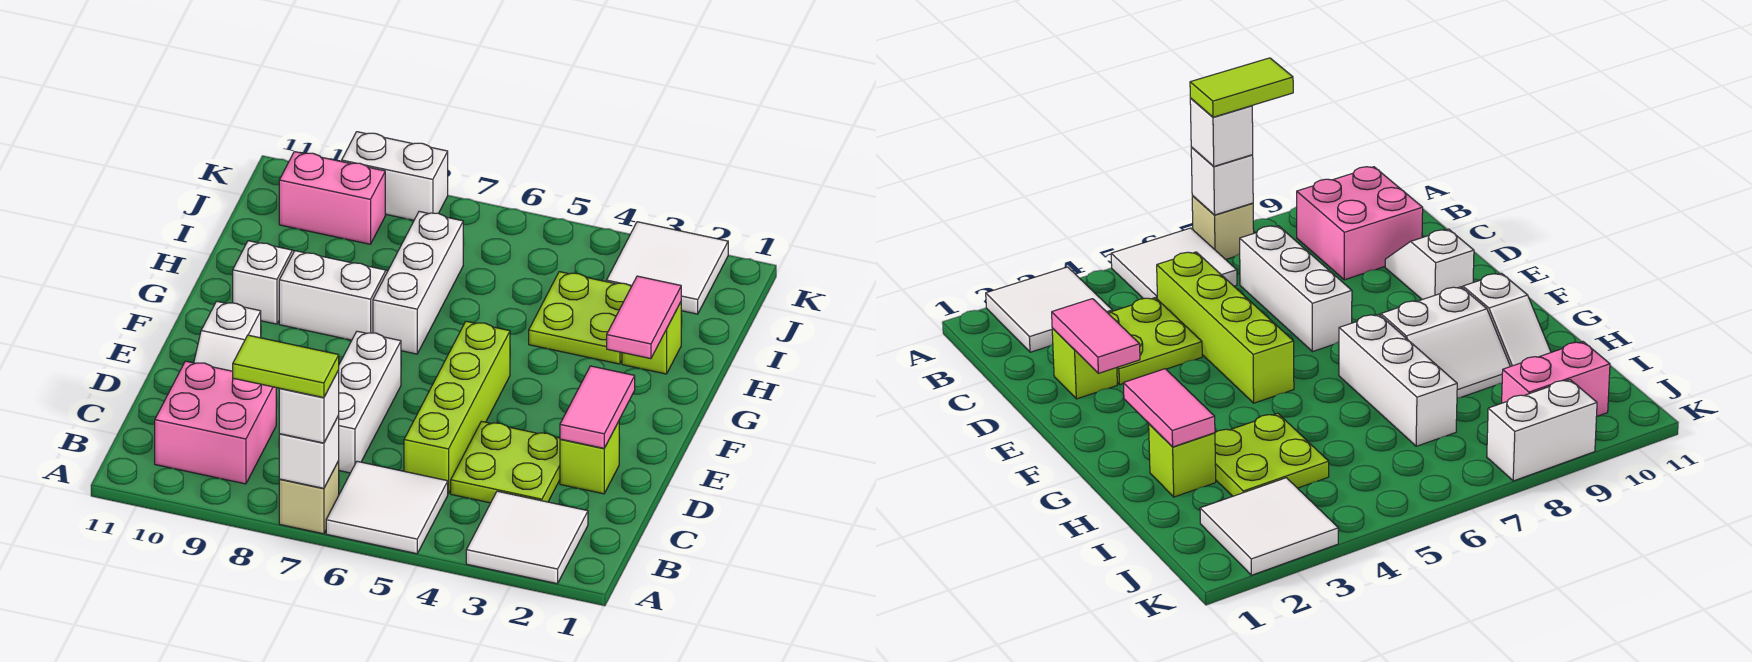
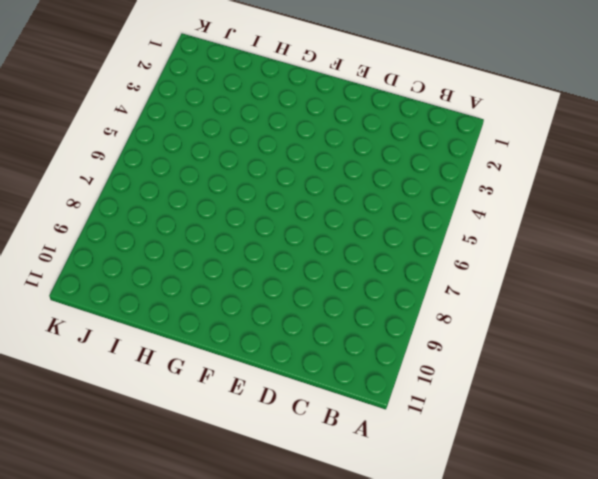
none -> white tile A2:B3 level 1
none -> white tile A5:B6 level 1
none -> tan brick A7 level 1

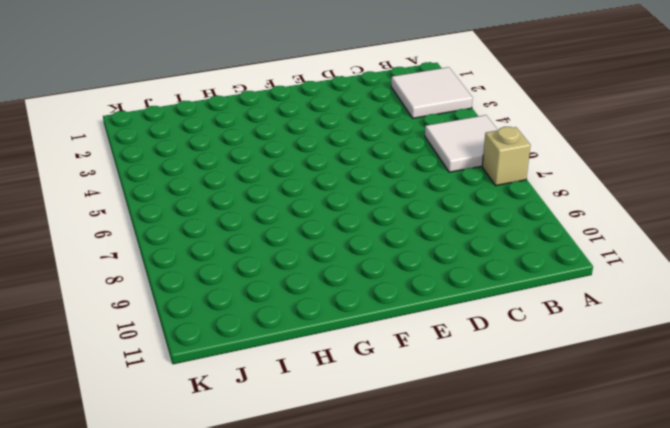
none -> pink brick B9:C10 level 1
none -> lime plate C3:D4 level 1
none -> lime brick C5:F5 level 1

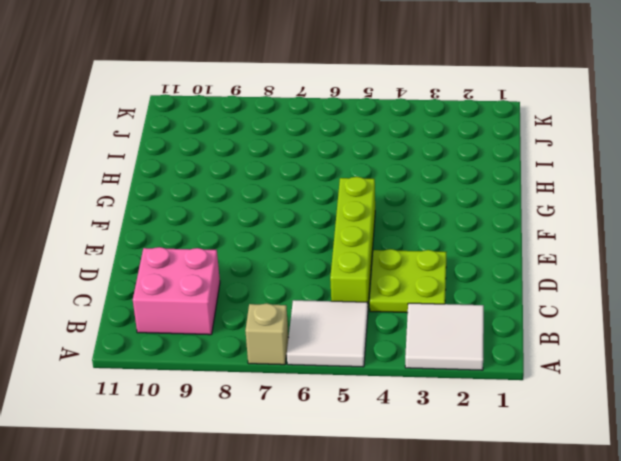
none -> white brick C7:E7 level 1
none -> lime brick D2 level 1
none -> white slope D10:E10 level 1 top E

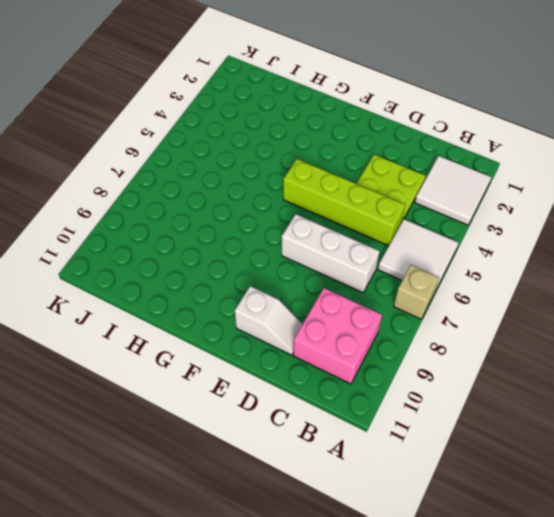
none -> lime brick D2 level 1
none -> white brick G7:I7 level 1
none -> white slope G8:H9 level 1 top G

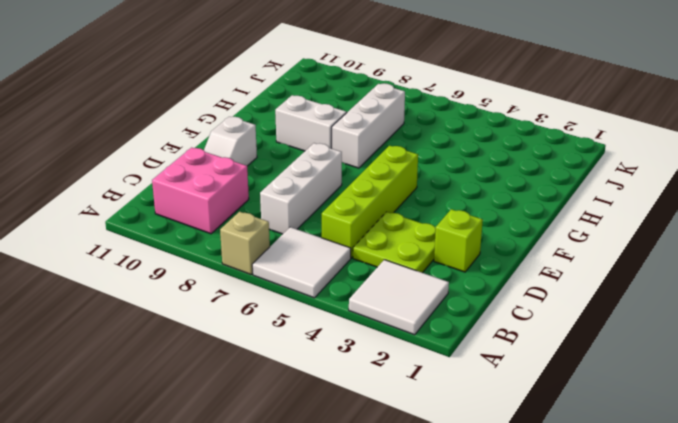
none -> white slope G10:H10 level 1 top G
none -> lime brick H2 level 1
none -> lime plate H3:I4 level 1

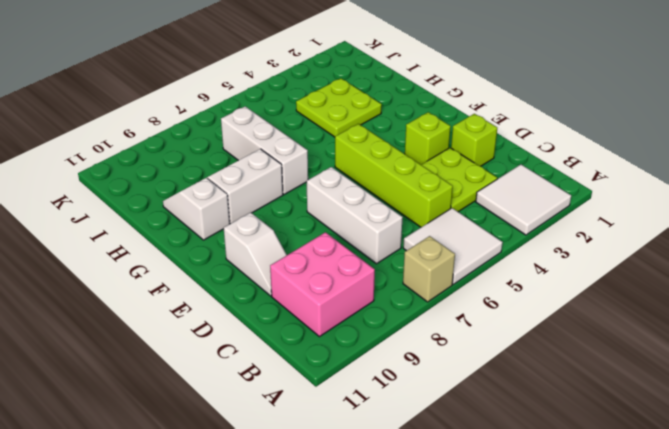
lime brick E3 level 1 -> lime brick H2 level 1
none -> white tile J2:K3 level 1
none -> pink brick J9:J10 level 1
none -> white brick K8:K9 level 1

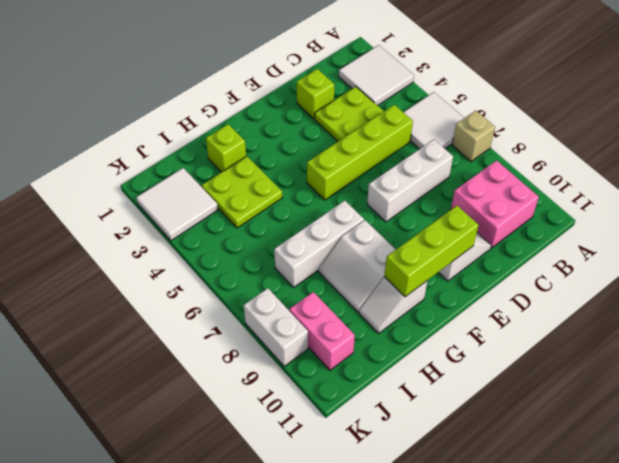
lime brick E10:G10 level 2 -> none
none -> white brick A7 level 2
none -> pink tile D2:E2 level 2
none -> pink tile G2:H2 level 2

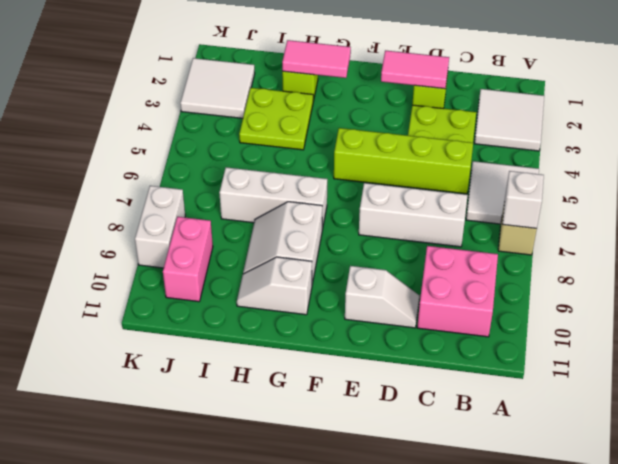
none -> white brick A7 level 3
none -> lime tile A7:A8 level 4

